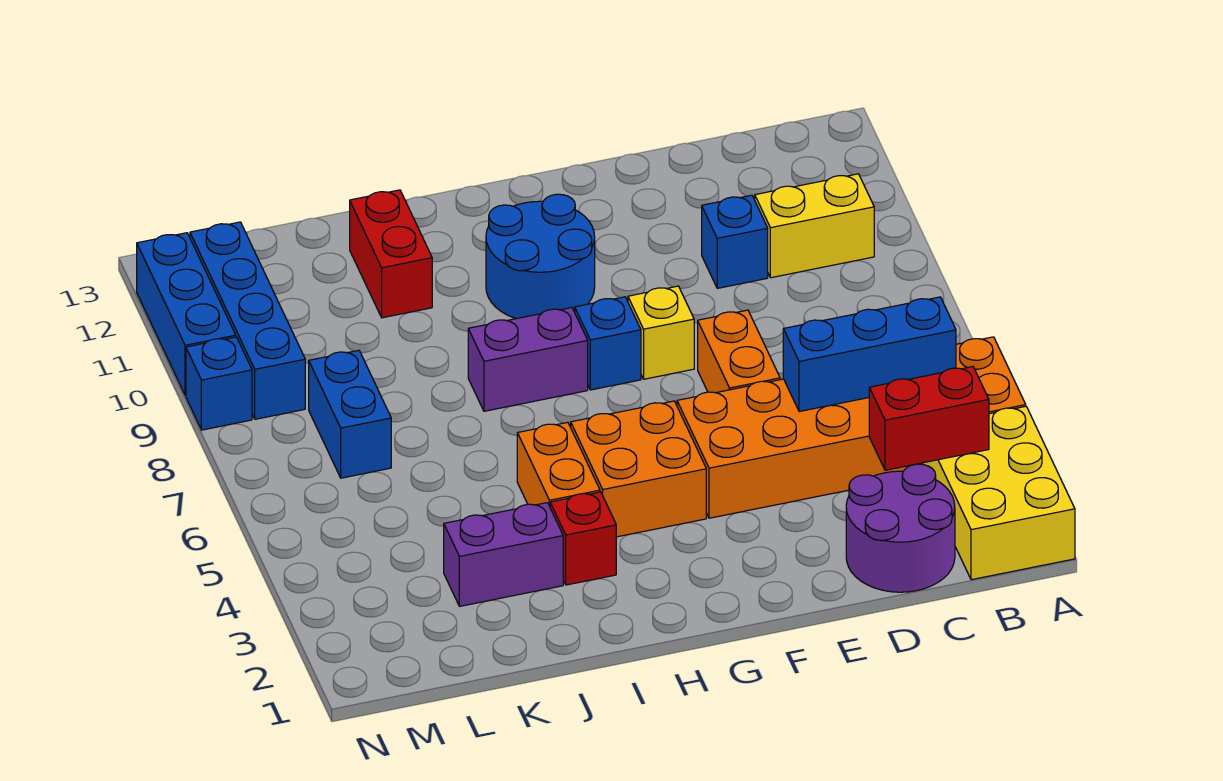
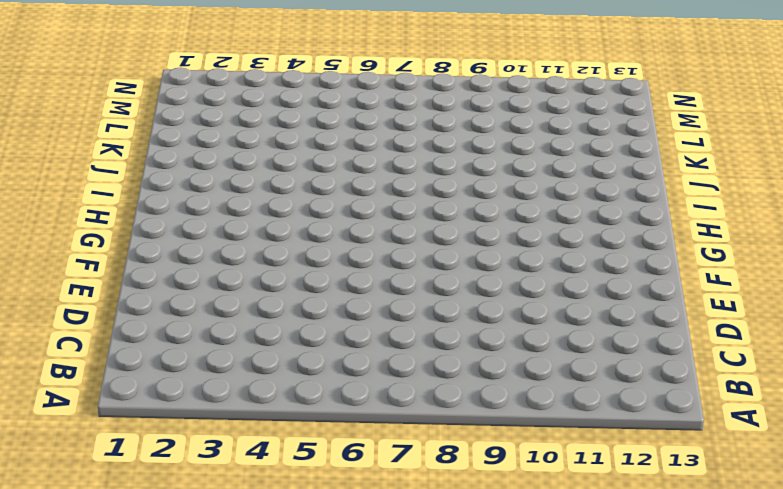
none -> yellow brick A1:B3 level 1
none -> orange brick A4:F5 level 1
none -> yellow brick B10:C10 level 1

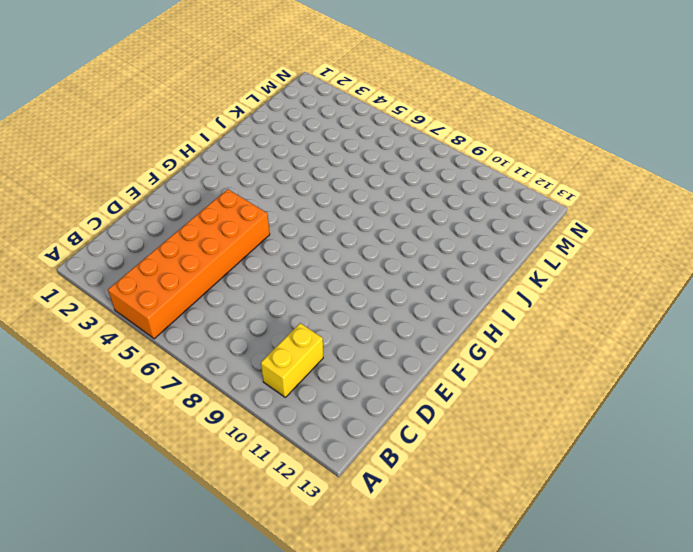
none -> yellow brick A1:B3 level 1
none -> purple round brick C1:D2 level 1
none -> blue brick D10 level 1

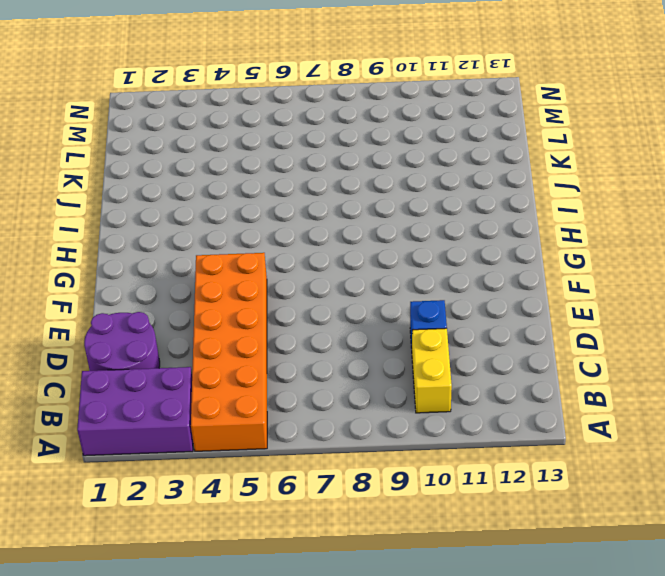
purple brick A1:B3 level 1 -> yellow brick A1:B3 level 1
none -> orange brick E6:E7 level 1
none -> yellow brick F8 level 1
none -> orange brick G4:H5 level 1

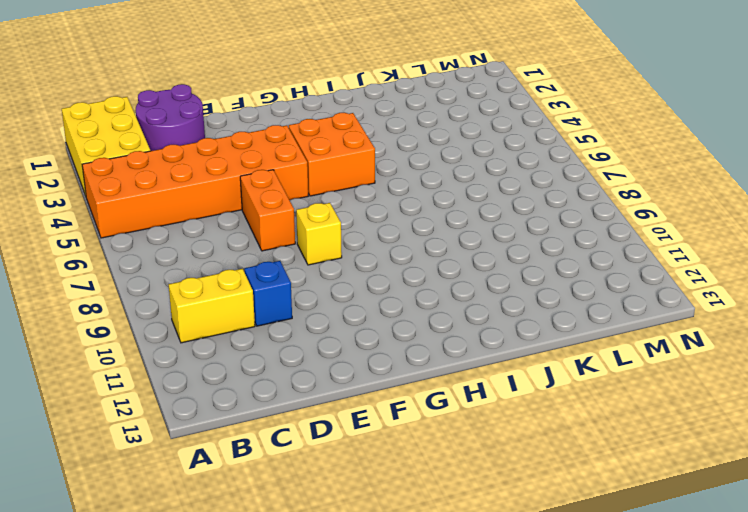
none -> blue brick G8 level 1
none -> blue round brick G10:H11 level 1
none -> purple brick H8:I8 level 1

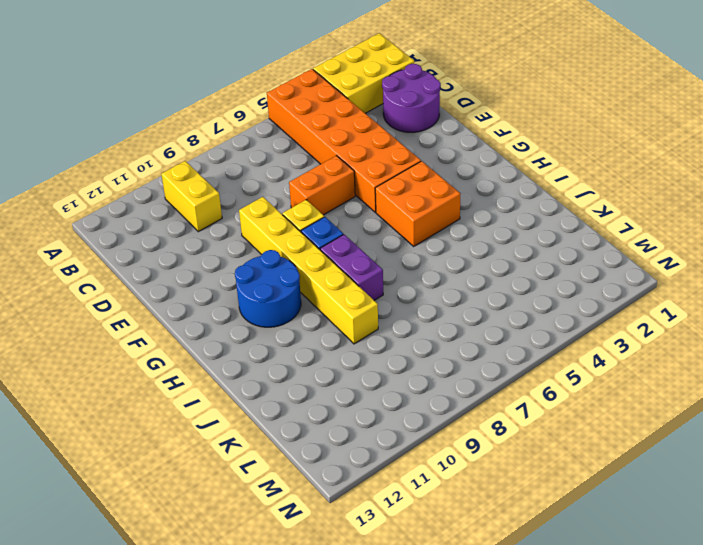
yellow brick E9:J9 level 1 -> none
none -> blue brick D10 level 1
none -> red brick I3 level 1
none -> orange brick I4:I5 level 1

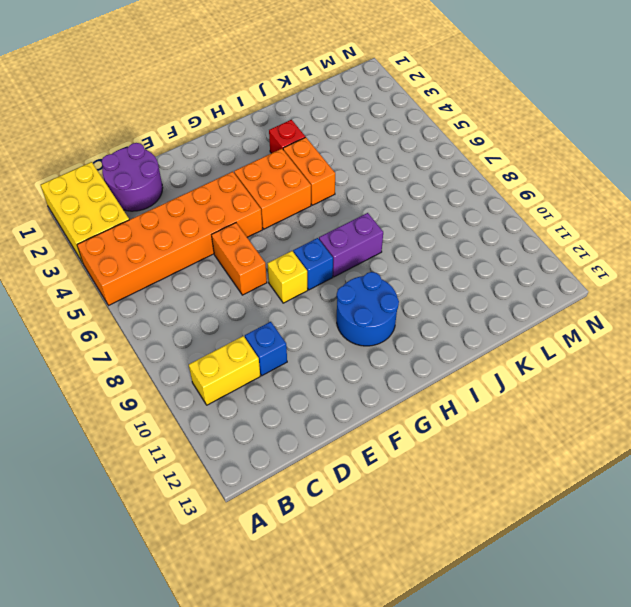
none -> purple brick J3:K3 level 1
none -> red brick J11:J12 level 1
none -> blue brick L7:L8 level 1

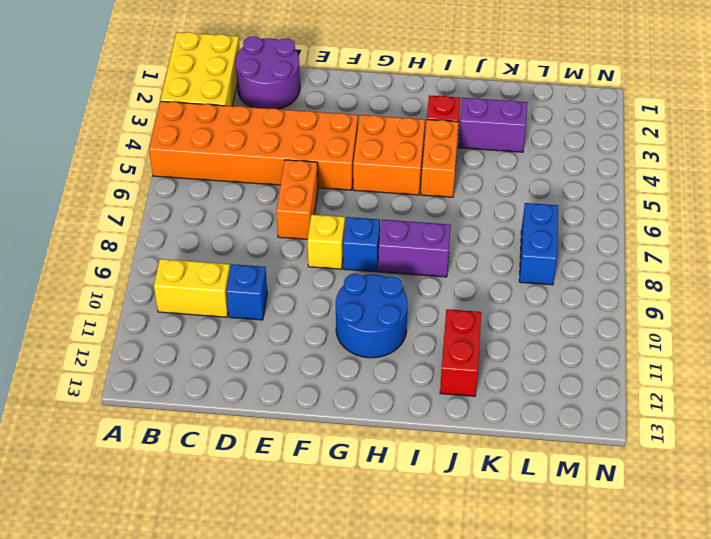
none -> blue brick M9:M12 level 1
none -> blue brick N9 level 1
none -> blue brick N10:N12 level 1

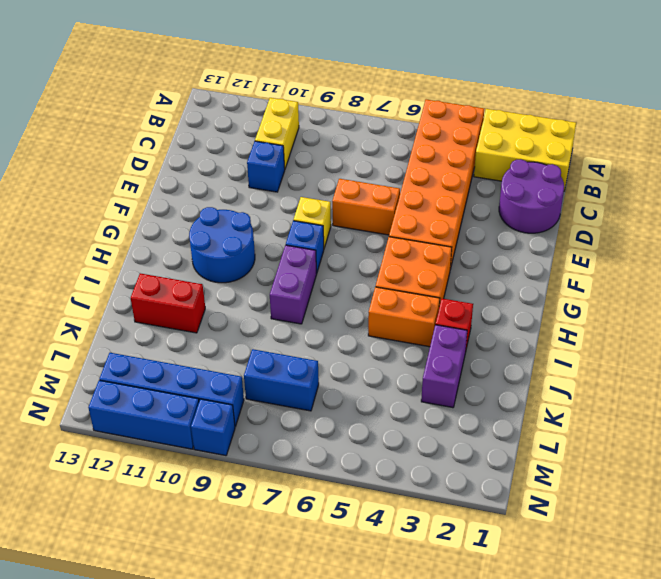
none -> red brick B3:C3 level 2
none -> blue brick B5:D5 level 2

